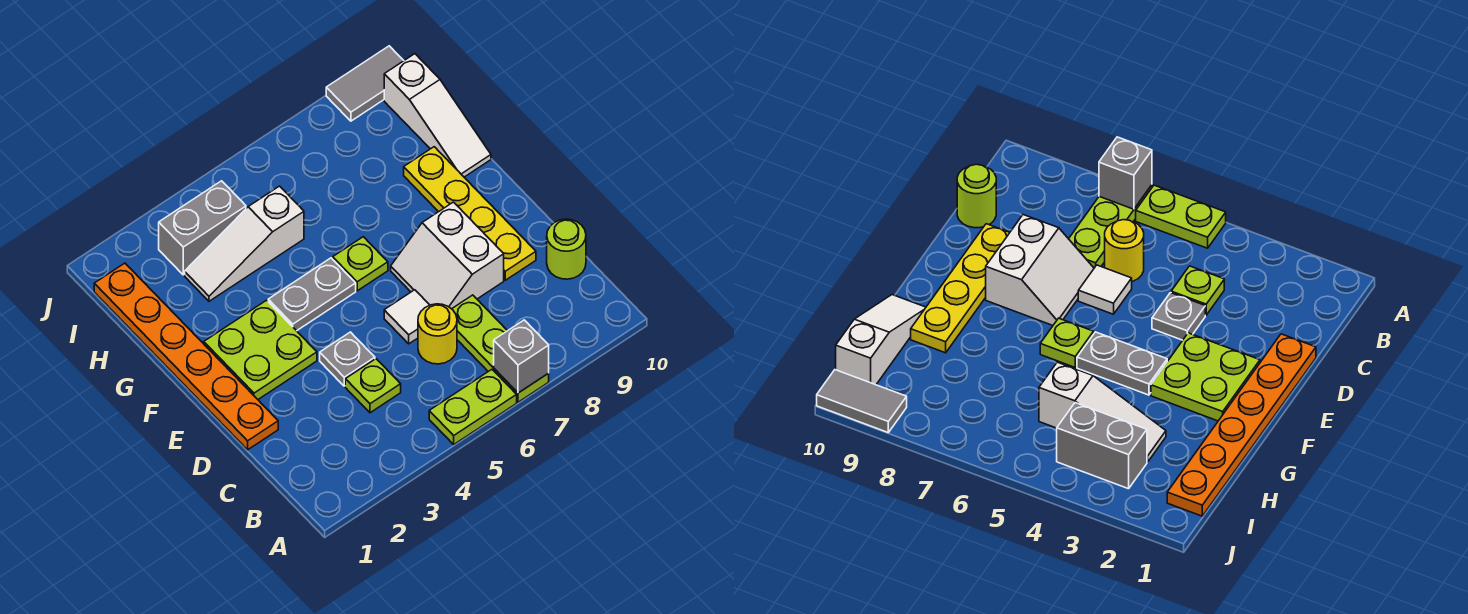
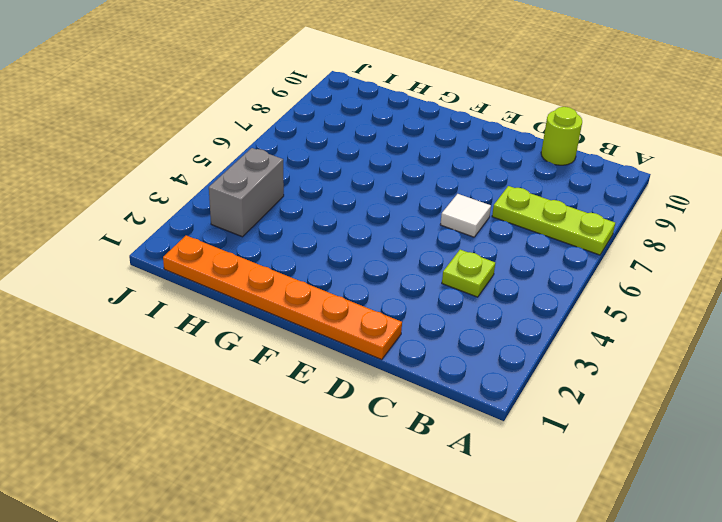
none -> lime plate A5:A6 level 1
none -> yellow round brick C6 level 1
none -> grey plate D4 level 1

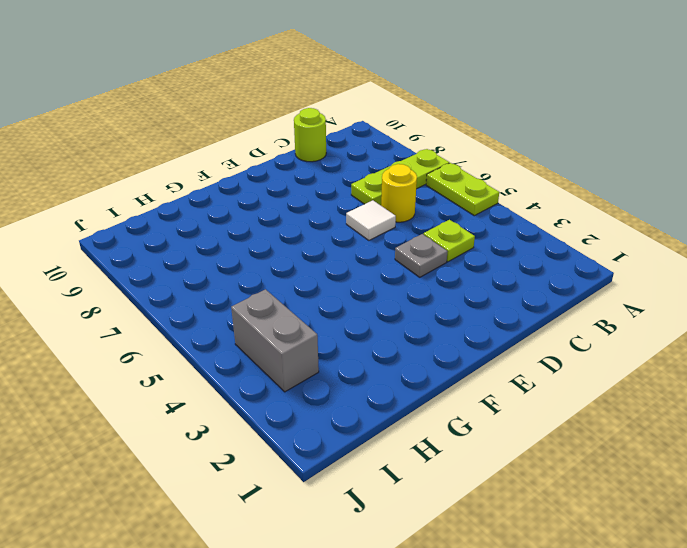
none -> orange plate D1:I1 level 1
none -> white slope D7:E8 level 1 top 8
none -> yellow plate D9:G9 level 1

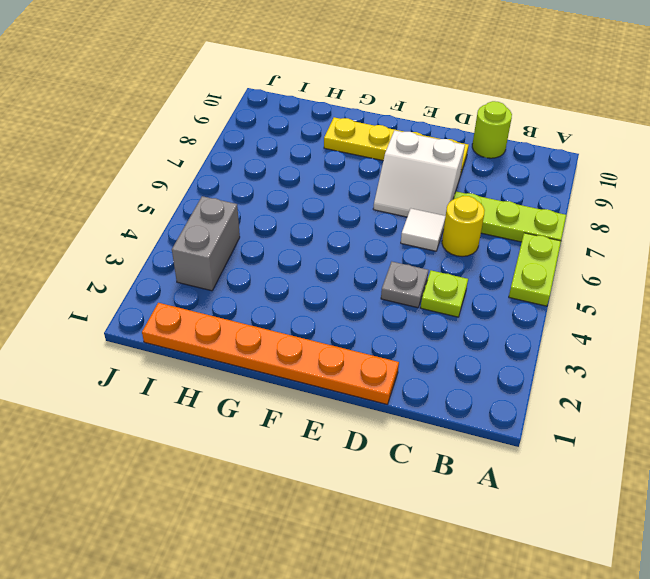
none -> lime plate E2:F3 level 1
none -> grey plate F4:F5 level 1
none -> lime plate F6 level 1

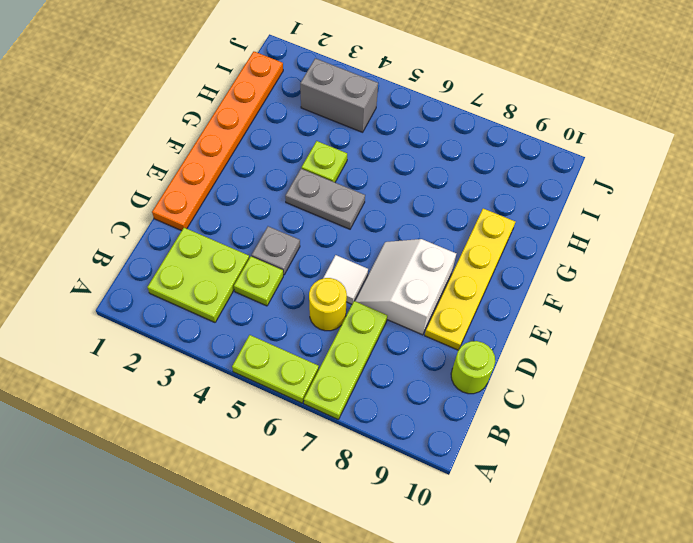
lime plate B2:C3 level 1 -> lime plate E2:F3 level 1
lime plate G4 level 1 -> lime plate F6 level 1
none -> white slope G10:I10 level 1 top I
none -> white slope H3:H5 level 1 top 5
none -> grey tile J9:J10 level 1

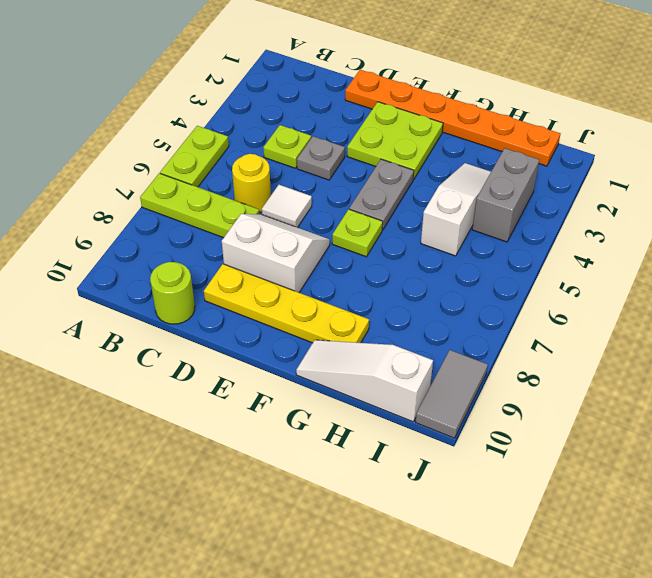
none -> grey brick A7 level 2

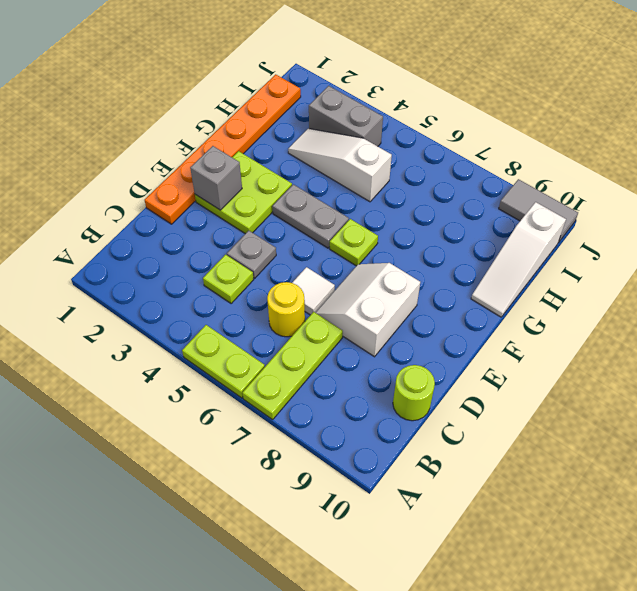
grey brick E2 level 2 -> grey brick A7 level 2
none -> yellow plate D9:G9 level 1

